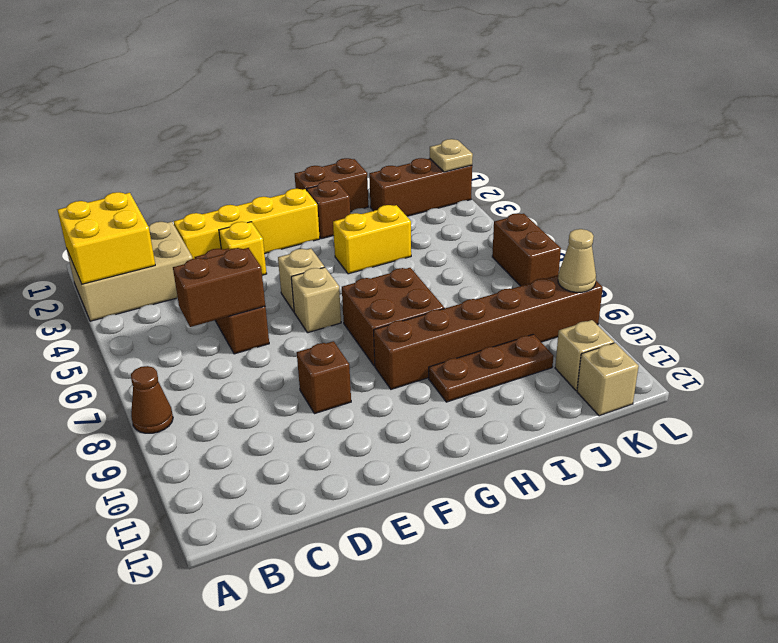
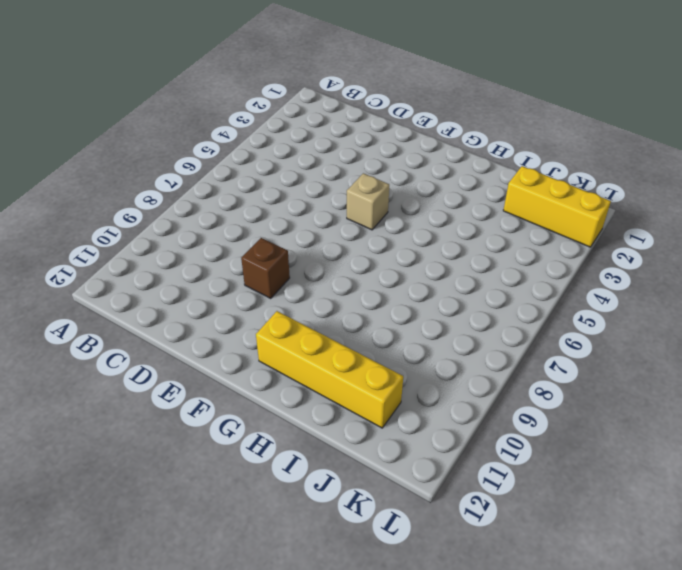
yellow brick G11:J11 level 1 -> yellow brick D2:G2 level 1
yellow brick J2:L2 level 1 -> brown brick J2:L2 level 1
none -> tan brick A2:C3 level 1
none -> brown cone A8 level 1
none -> brown brick D4:D6 level 1

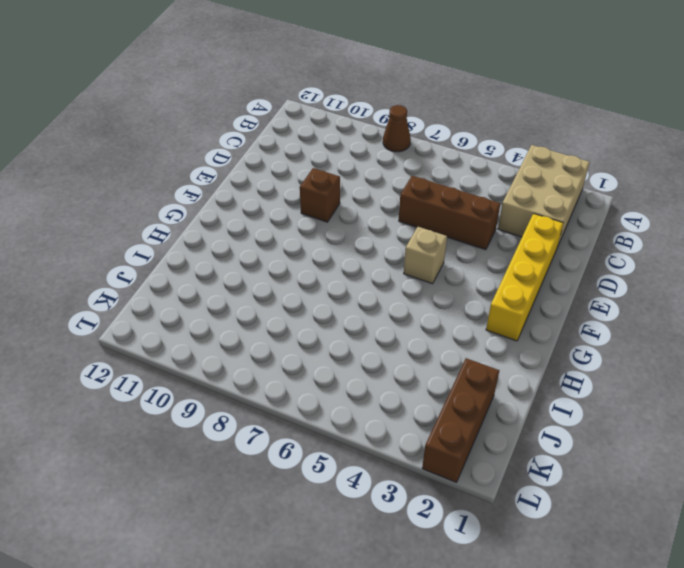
none -> yellow brick E3 level 1
none -> tan brick F6 level 1
none -> brown brick G7:H8 level 1

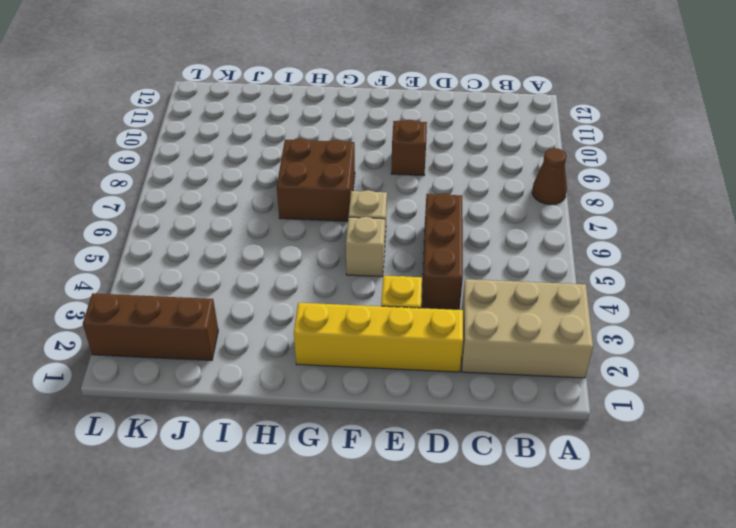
none -> brown brick G9:L9 level 1
none -> brown brick H1:I1 level 1
none -> brown brick H2 level 1

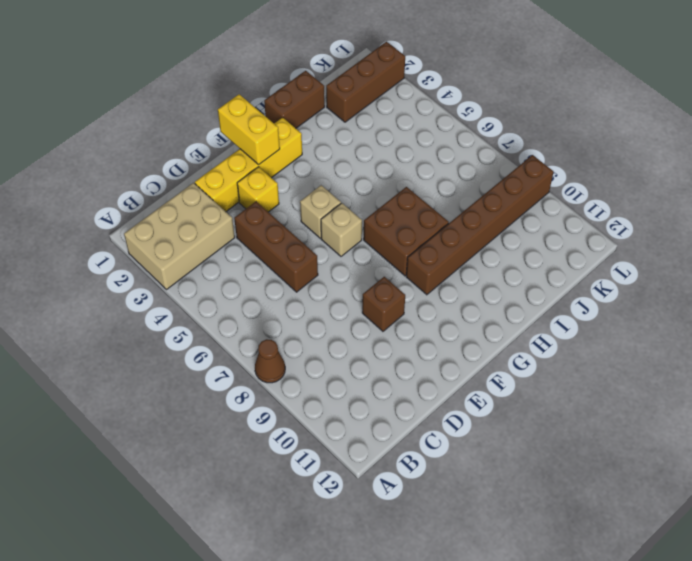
yellow brick F1:F2 level 2 -> yellow brick H4:I4 level 1
none -> brown brick H2 level 1
none -> brown plate H10:J10 level 1
none -> tan brick K11 level 1

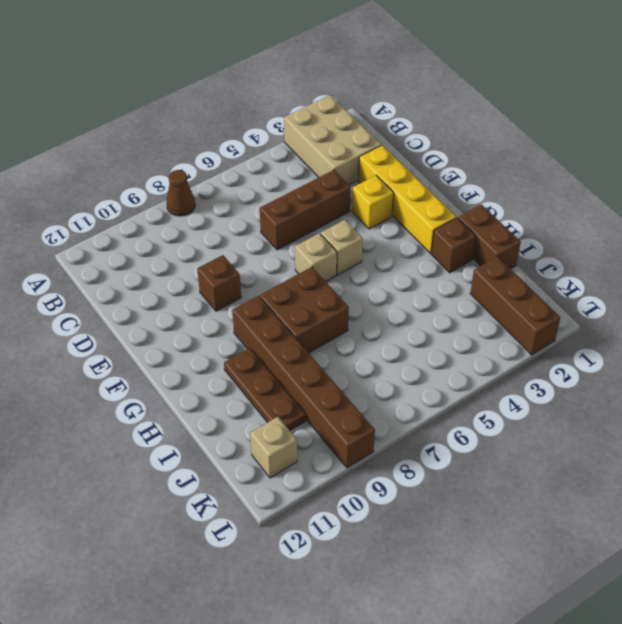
none -> yellow brick H4:I4 level 1
none -> tan brick K12 level 1
none -> brown brick L6:L7 level 1

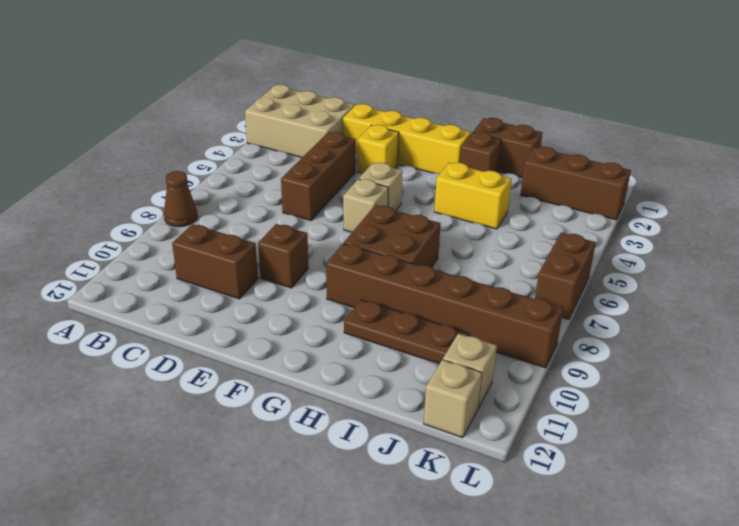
brown brick C10:D10 level 1 -> brown brick C6:D6 level 2
none -> yellow brick A2:B3 level 2
none -> tan plate L2 level 2
none -> tan cone L9 level 2

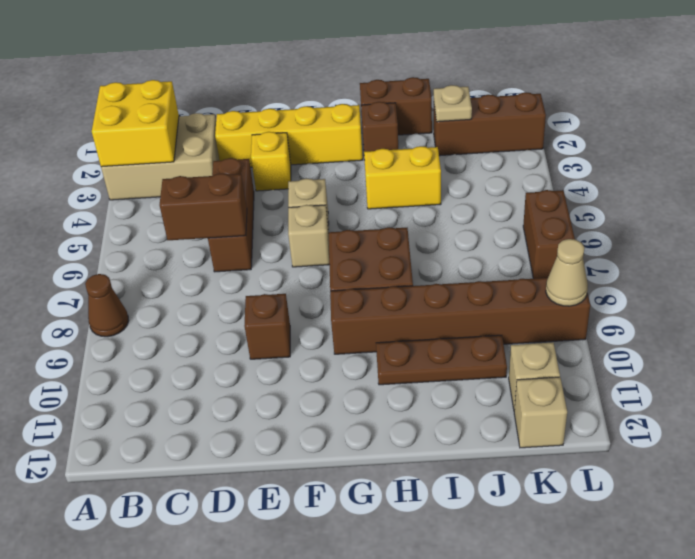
tan plate J2 level 2 -> tan plate L2 level 2

